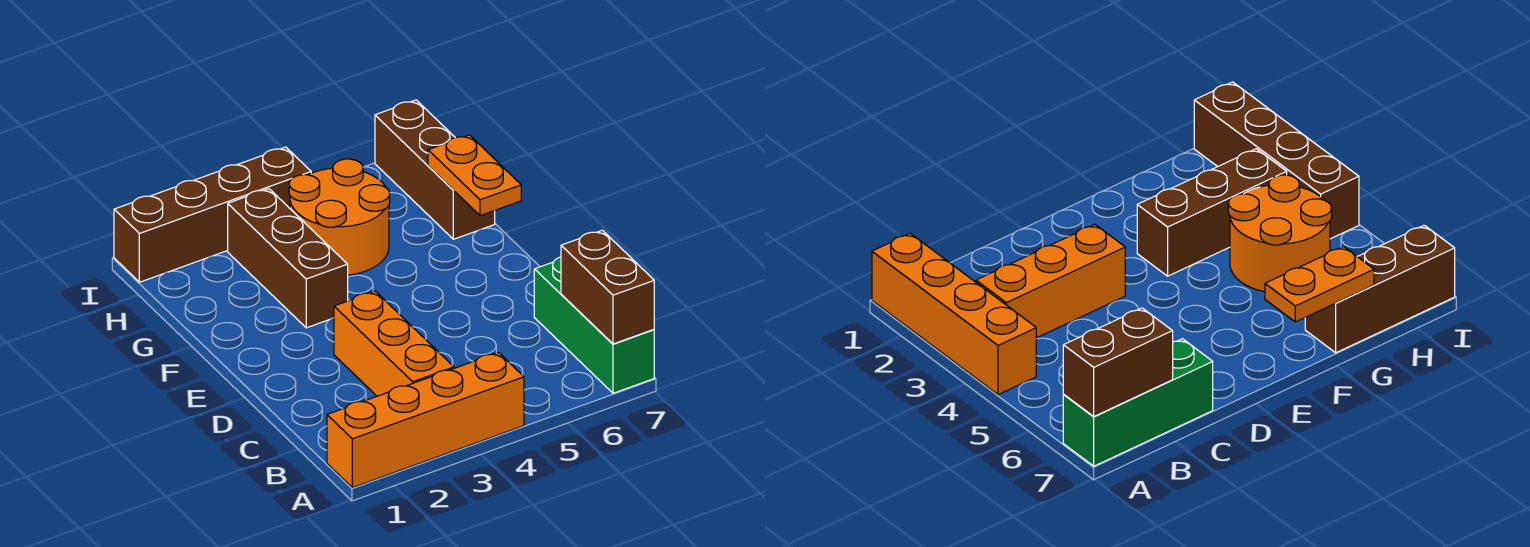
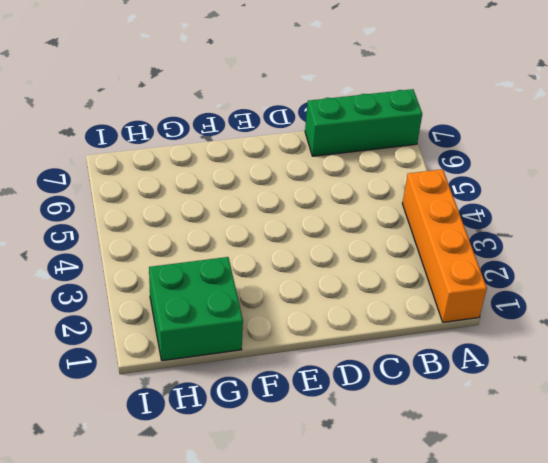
green brick G1:H2 level 1 -> none
none -> orange brick B3:D3 level 1
none -> brown brick F3:H3 level 1

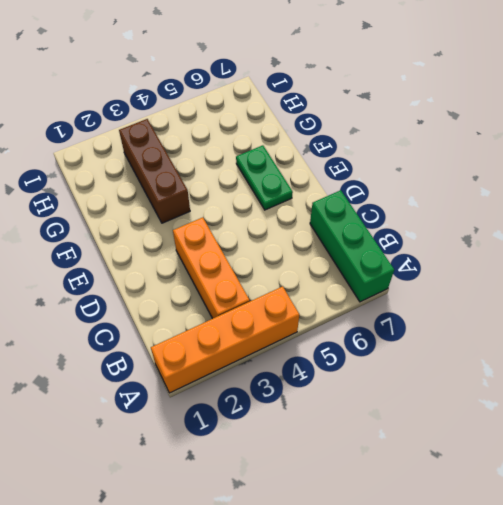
green plate E6:F6 level 1 -> none
none -> orange round brick G4:H5 level 1
none -> brown brick G7:I7 level 1

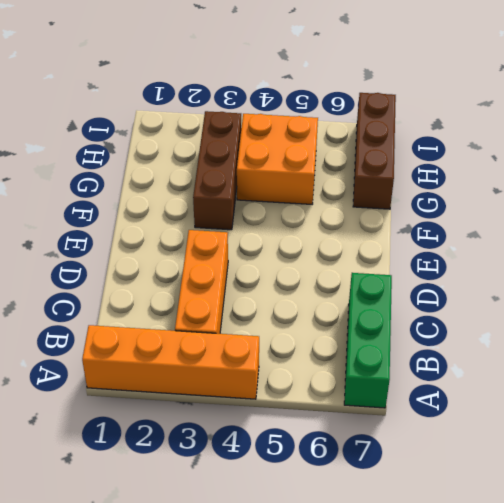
orange brick G4:H5 level 1 -> orange round brick G4:H5 level 1
none -> brown brick I1:I4 level 1
none -> brown brick A7:B7 level 2

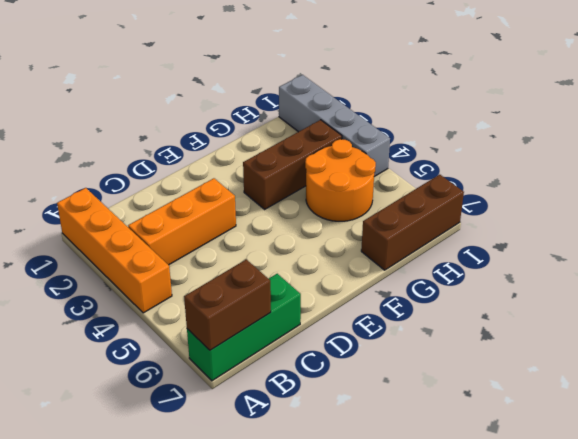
grey brick I1:I4 level 1 -> brown brick I1:I4 level 1
none -> orange plate F7:G7 level 2

